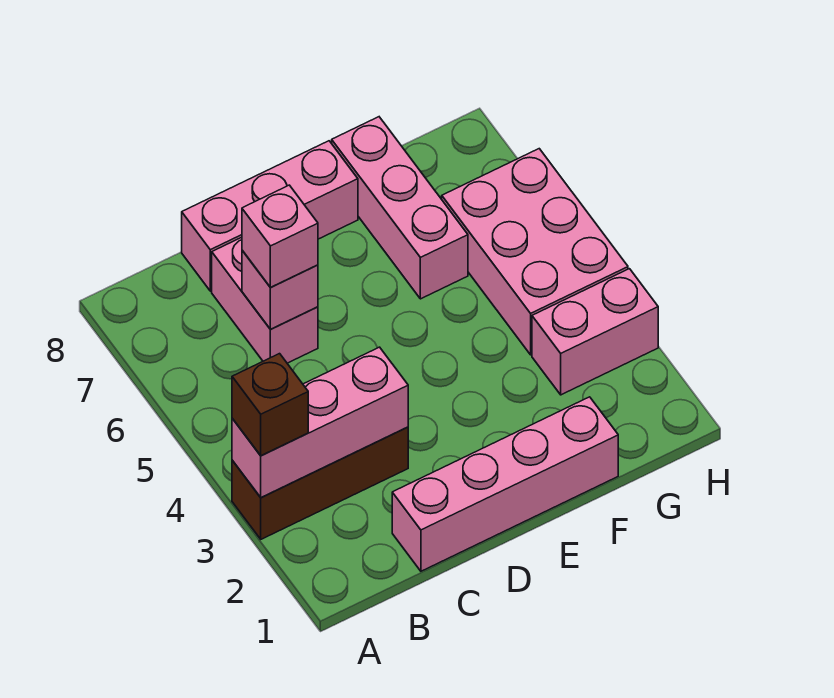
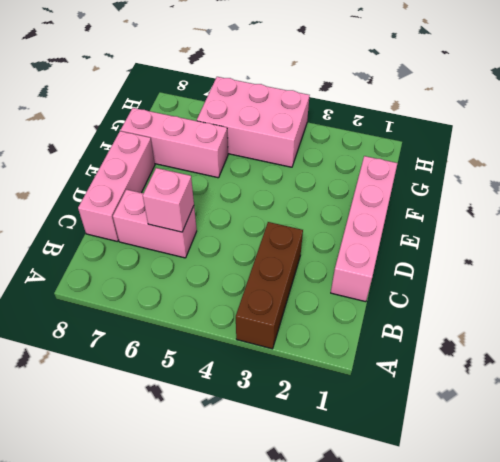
none -> pink brick G3:H3 level 1
none -> pink brick A3:C3 level 2

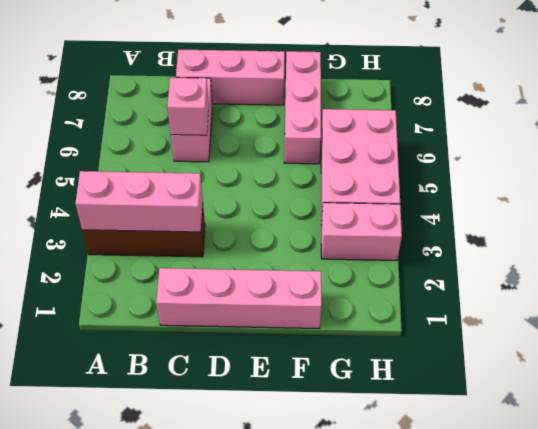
none -> brown brick A3 level 3
none -> pink brick C6 level 3

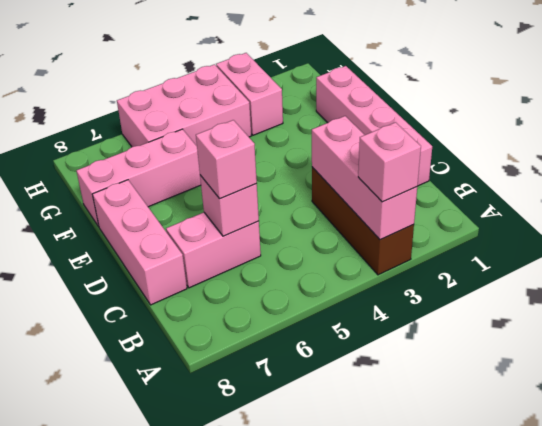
pink brick A3 level 3 -> brown brick A3 level 3

